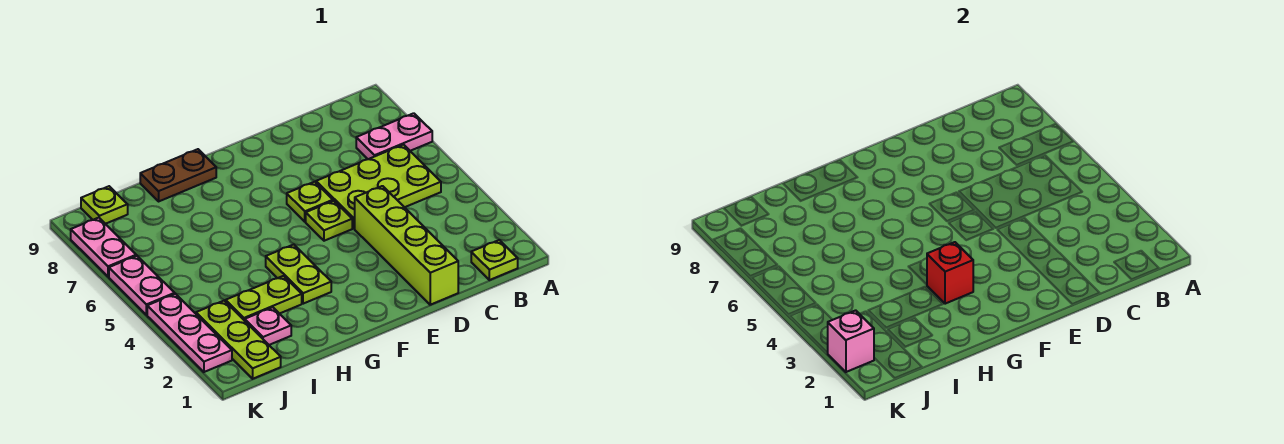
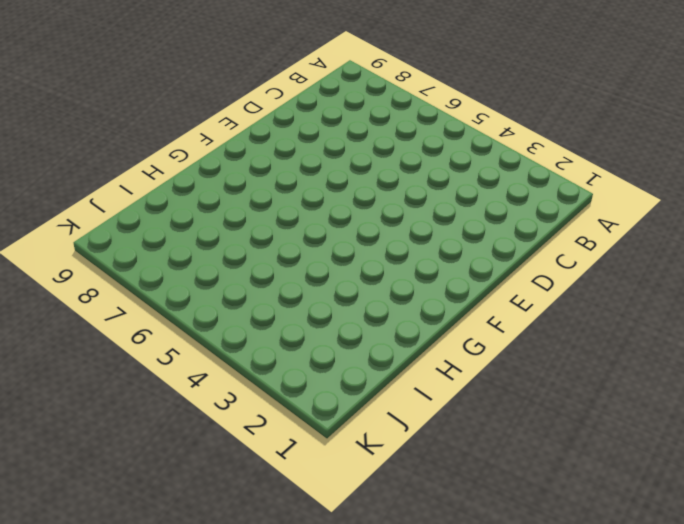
none -> pink plate A7:B7 level 1
none -> lime plate B1 level 1
none -> lime plate B5:D6 level 1

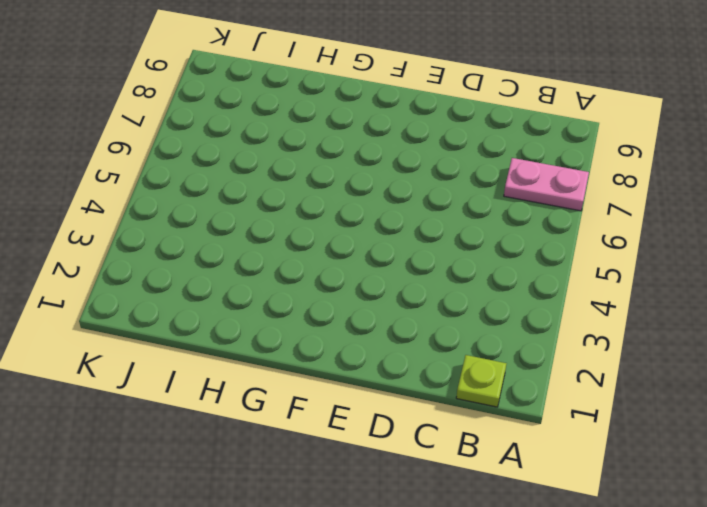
none -> lime plate B5:D6 level 1
none -> lime brick D1:D4 level 1
none -> lime plate E5 level 1

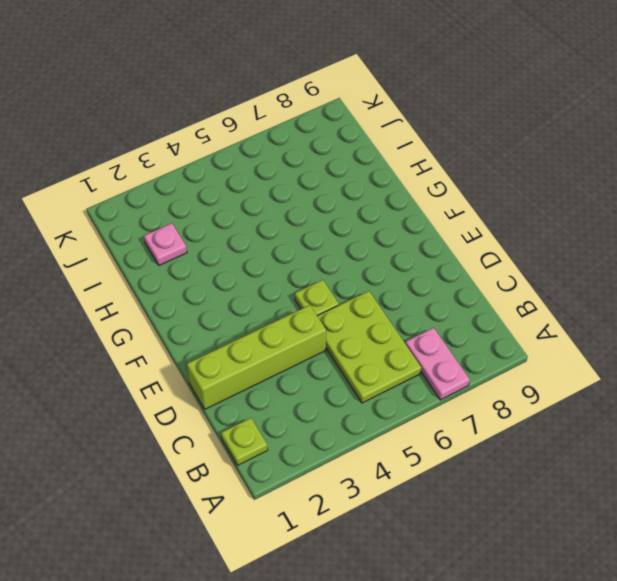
none -> lime plate E6 level 1
none -> lime plate G3:G4 level 1
none -> brown plate G9:H9 level 1

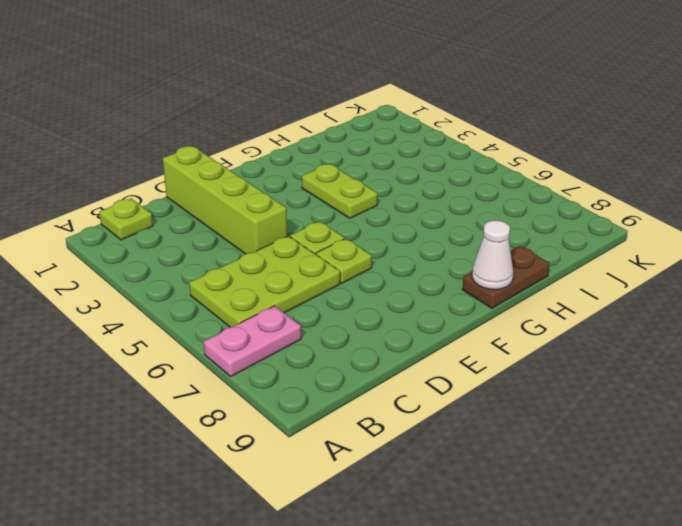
white cone G9 level 2 -> none
none -> lime plate H3:I3 level 1
none -> pink plate I2 level 1
none -> lime plate J1:J3 level 1

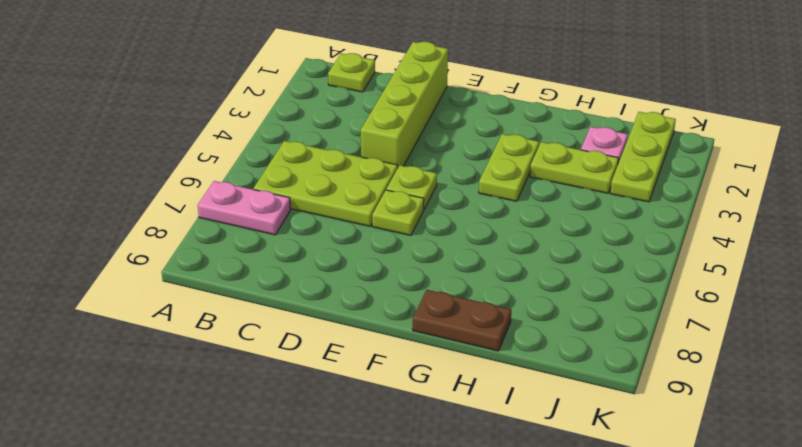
none -> lime plate J9 level 1
none -> pink plate K2:K4 level 1
none -> pink plate K5:K6 level 1

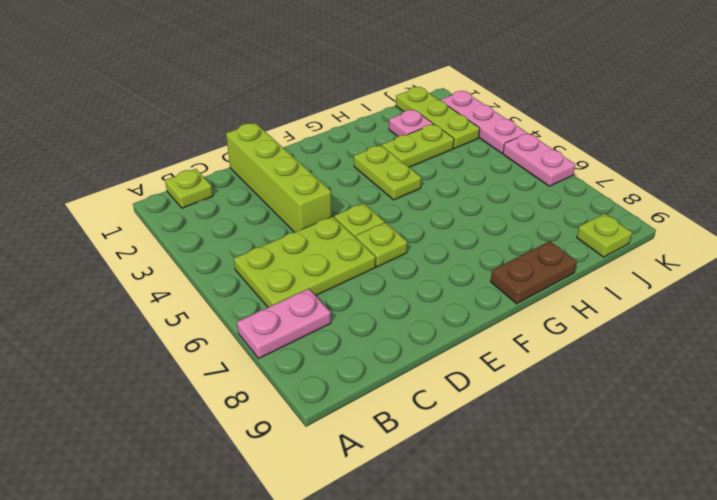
none -> pink plate K7:K8 level 1
none -> red brick G3 level 2
none -> pink brick K2 level 2

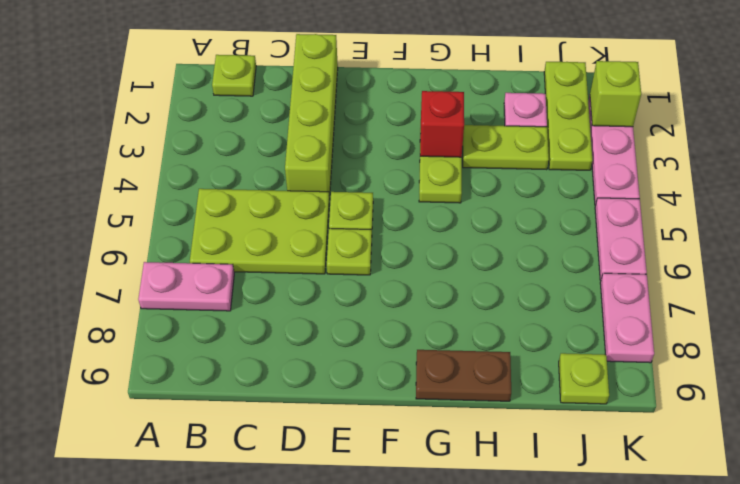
lime brick K2 level 2 -> pink brick K2 level 2

